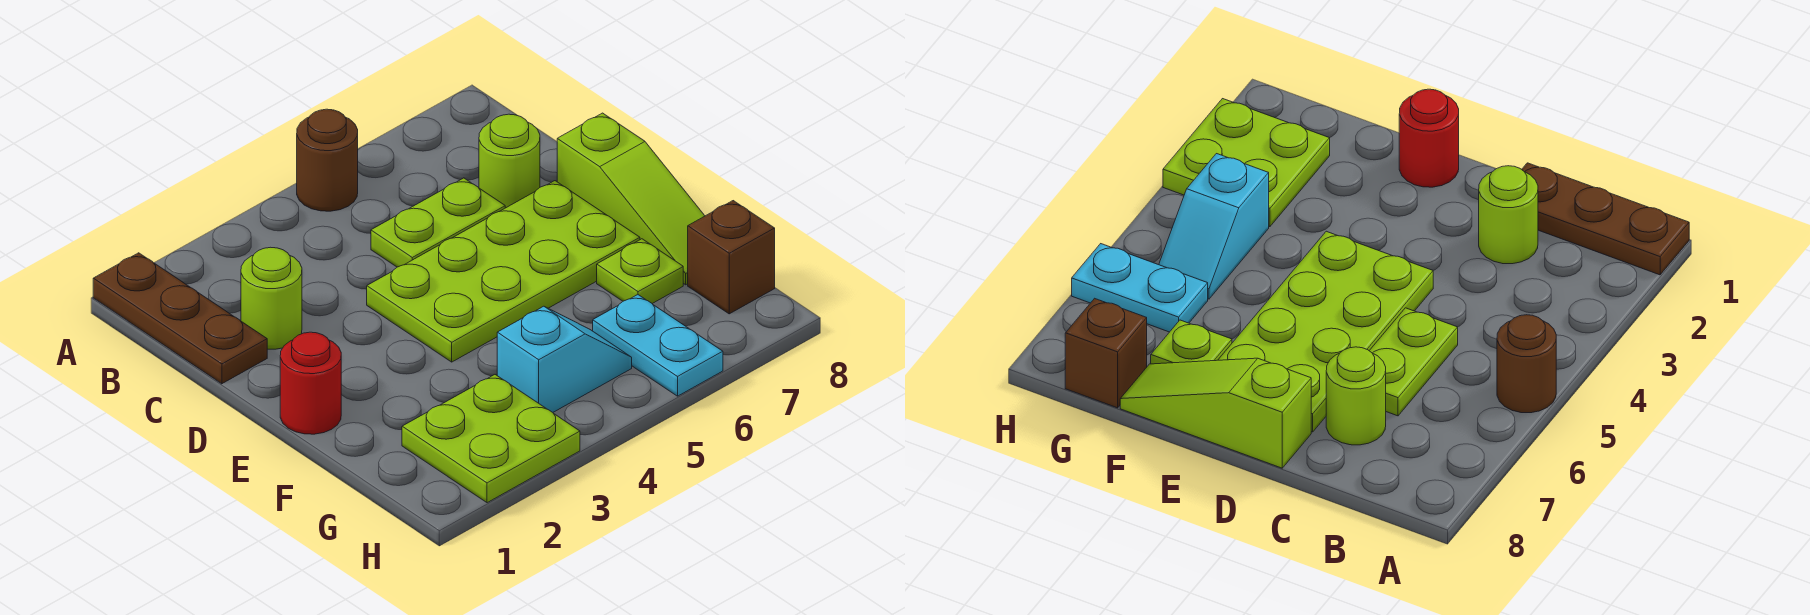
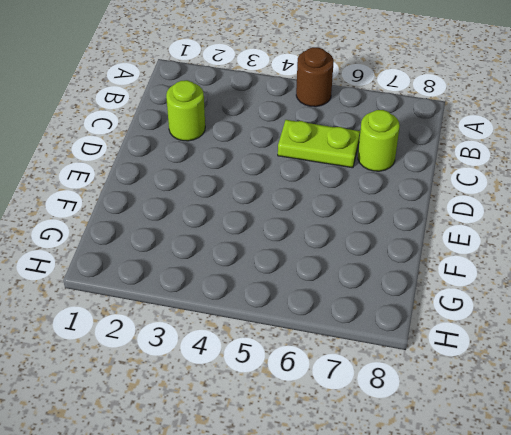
none -> brown plate A1:C1 level 1
none -> lime plate D4:E7 level 1
none -> lime slope D8:F8 level 1 top D

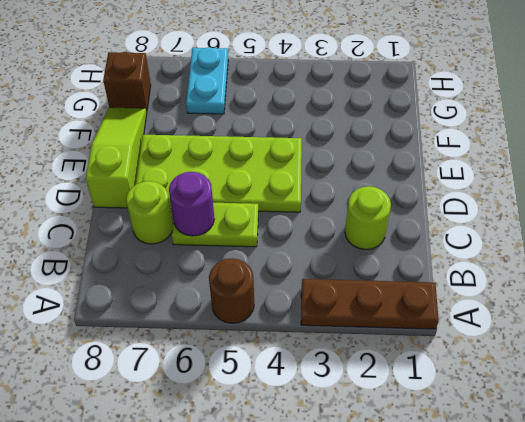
brown plate A1:A3 level 1 -> brown plate A1:C1 level 1
purple round brick C6 level 2 -> none
none -> red round brick E1 level 1
none -> lime plate F7 level 1
none -> lime plate G2:H3 level 1

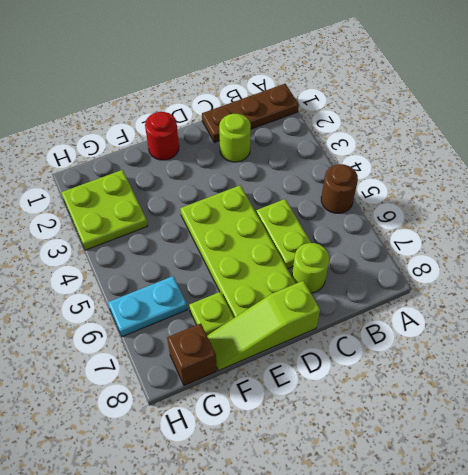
none -> cyan slope G4:G5 level 1 top 4

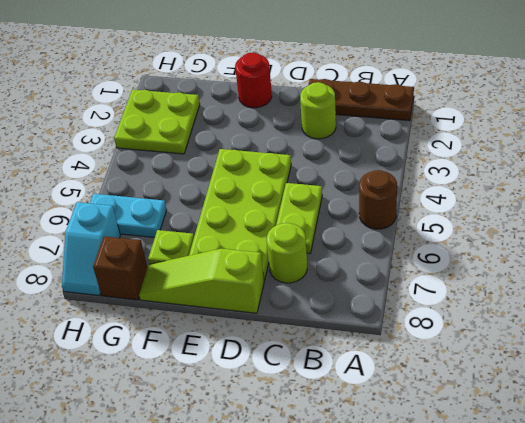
cyan slope H7:H8 level 1 top 7 -> cyan slope G4:G5 level 1 top 4

